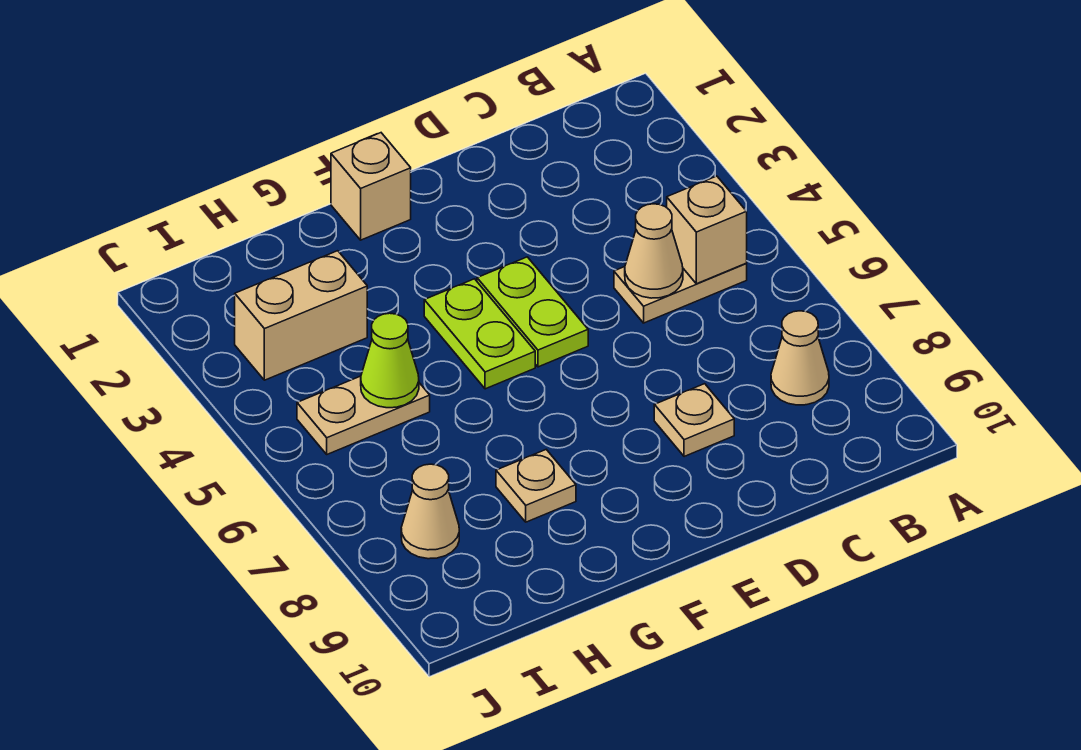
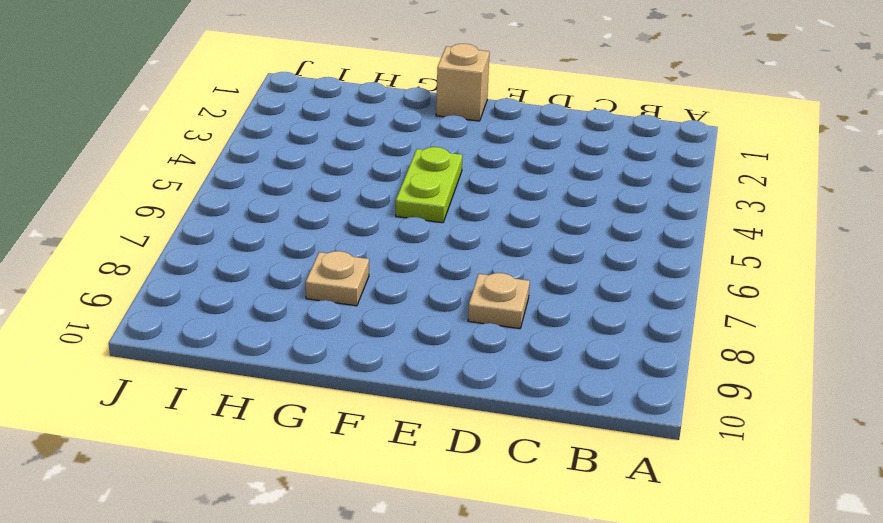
none -> tan plate B5:C5 level 1
none -> tan cone B8 level 1
none -> lime plate E4:E5 level 1

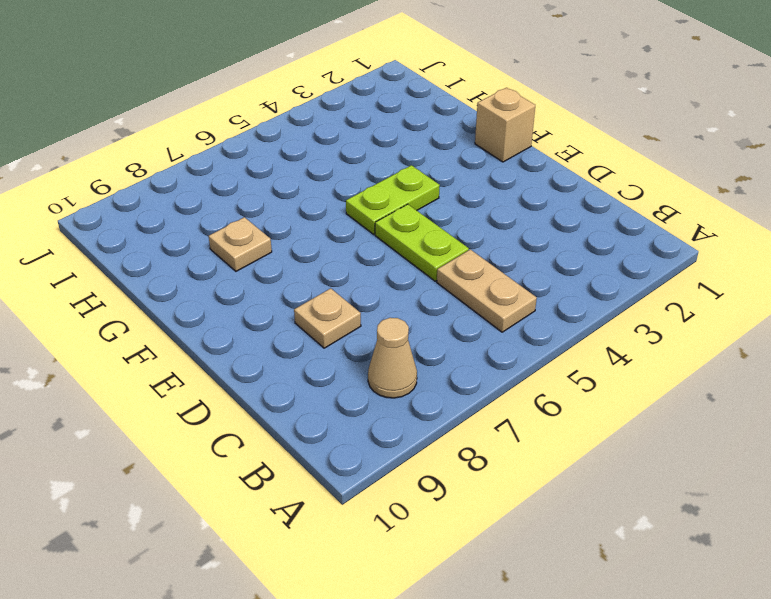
lime plate D5:E5 level 1 -> lime plate E4:E5 level 1
none -> tan brick H3:I3 level 1
none -> tan plate H5:I5 level 1
none -> tan cone I8 level 1

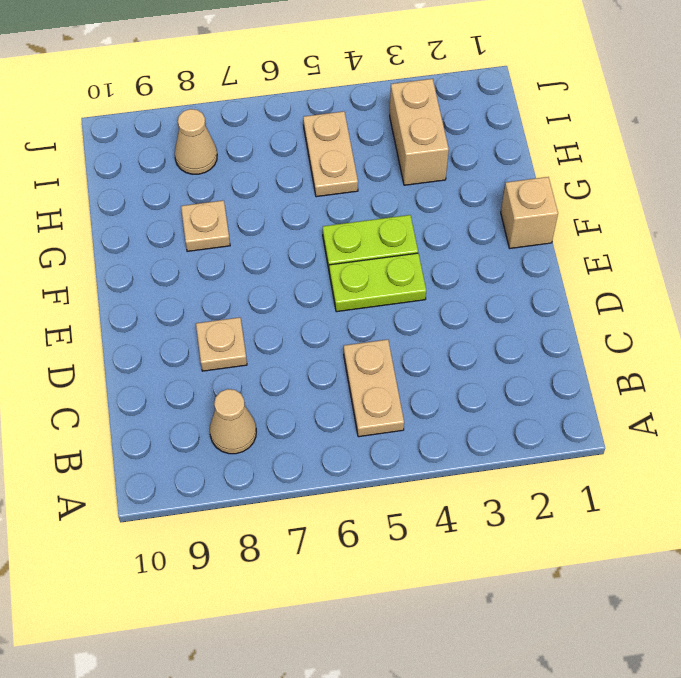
none -> tan brick B5 level 2
none -> tan cone C5 level 2
none -> lime cone H5 level 2

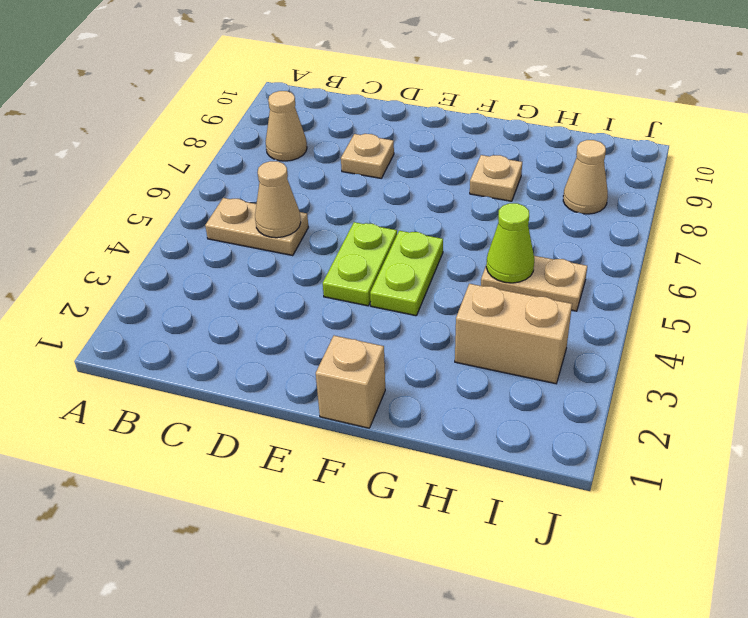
none -> tan brick B5 level 2

